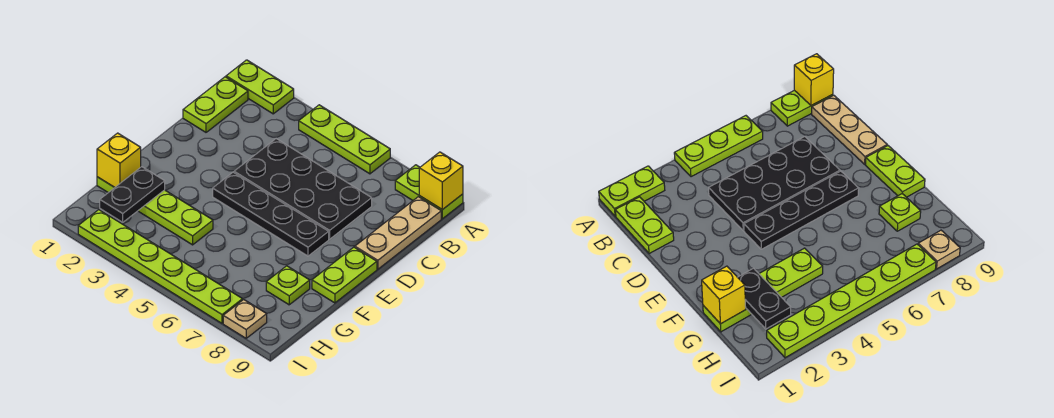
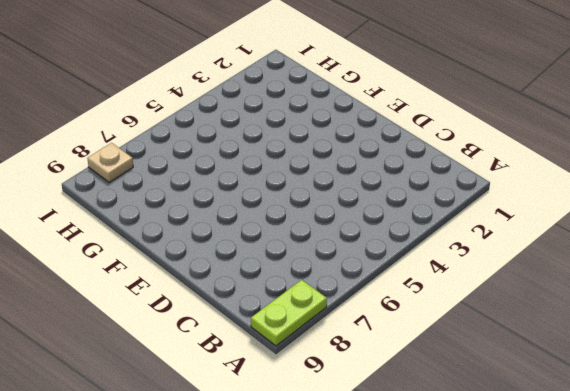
none -> lime plate A1:A2 level 1
none -> lime plate A4:A6 level 1
none -> lime plate B1:C1 level 1

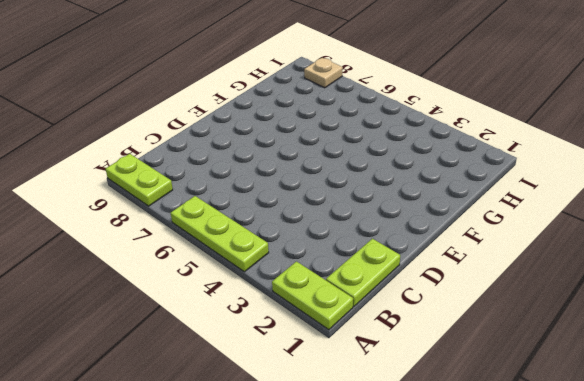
none -> tan plate B9:D9 level 1
none -> black plate C4:D7 level 1
none -> black plate E4:E7 level 1

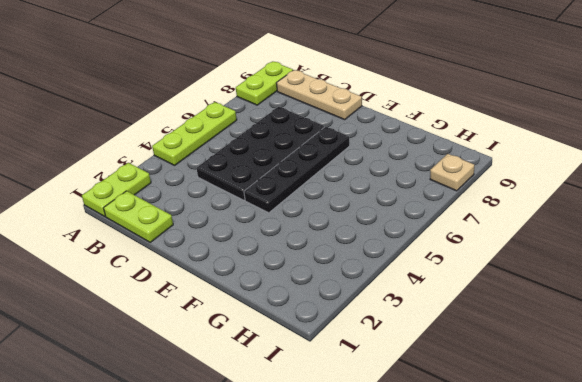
none -> lime plate E9:F9 level 1
none -> lime plate G1:G4 level 1
none -> lime plate G8 level 1

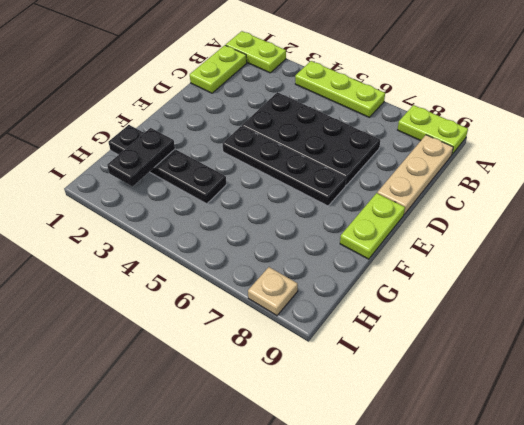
black plate G1:G4 level 1 -> lime plate G1:G4 level 1
none -> lime plate G8 level 1
none -> lime plate I2:I7 level 1
none -> yellow brick A9 level 2

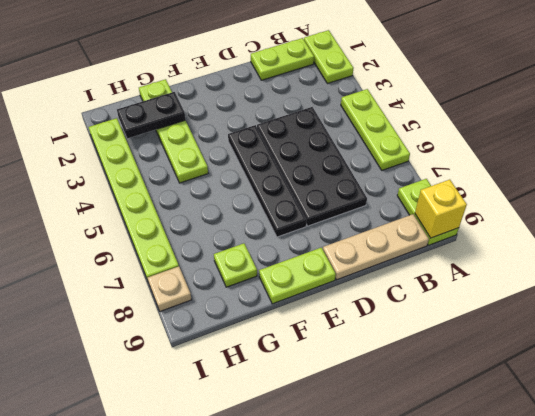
none -> yellow brick G1 level 2

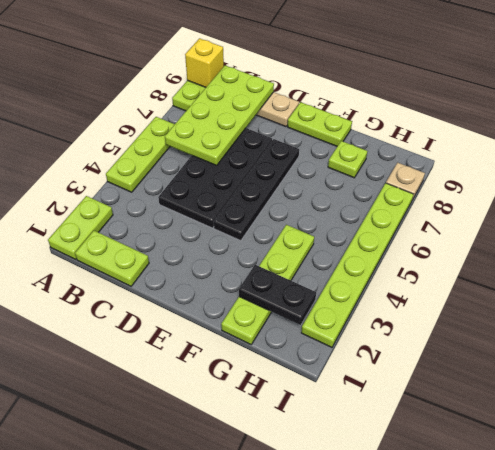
lime plate B6:C9 level 2 -> none
none -> yellow brick G1 level 2

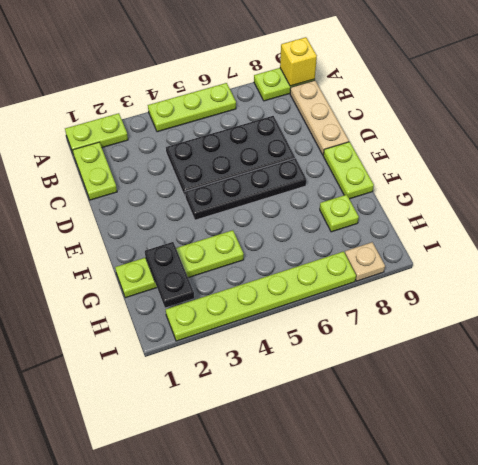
none -> yellow brick G1 level 2

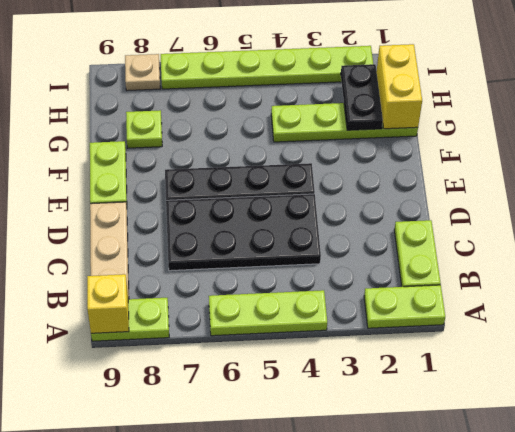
yellow brick G1:H1 level 2 -> yellow brick G1 level 2

